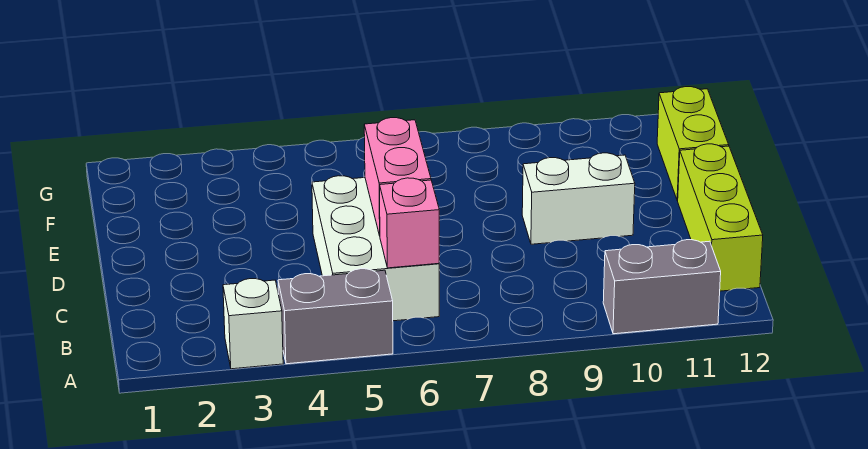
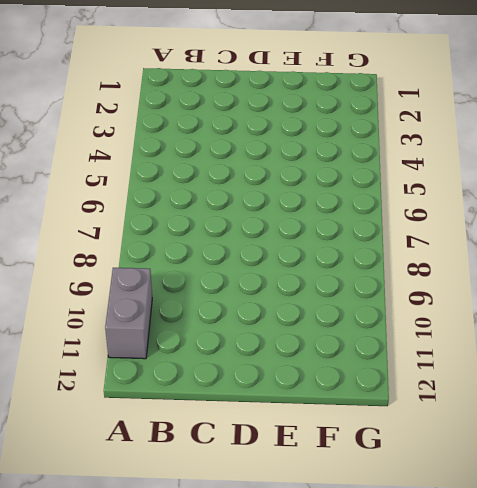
none -> white brick A3 level 1
none -> grey brick A4:A5 level 1

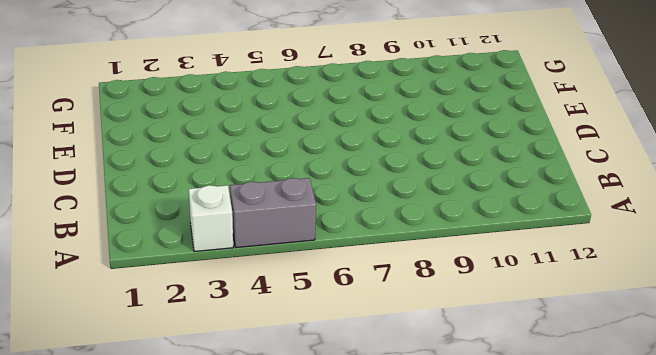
none -> grey brick A10:A11 level 1
none -> white brick B5:D6 level 1

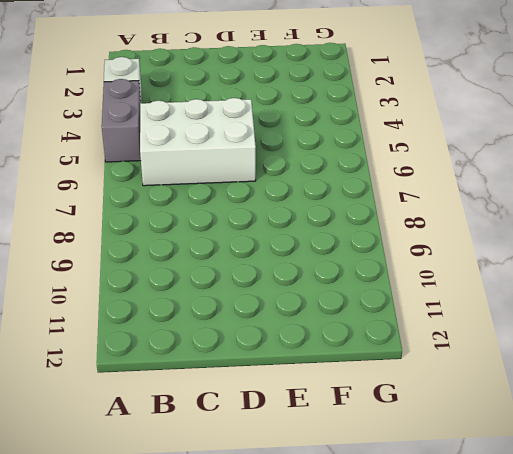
none -> grey brick A10:A11 level 1
none -> lime brick B12:D12 level 1

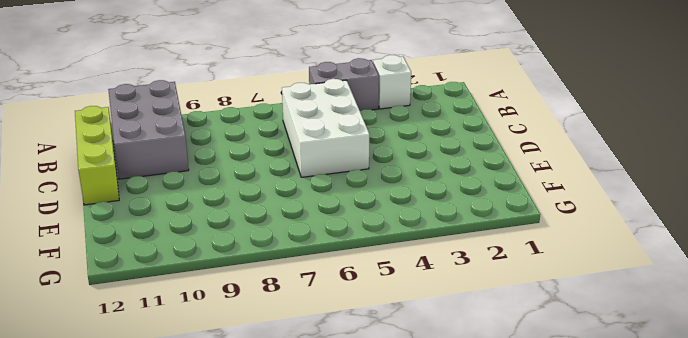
grey brick A10:C11 level 1 -> grey brick A10:A11 level 1
none -> white brick D9:D10 level 1
none -> lime brick E12:F12 level 1

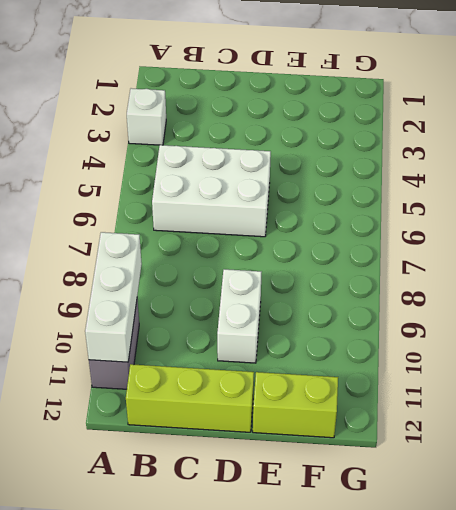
white brick A9:A11 level 2 -> none
none -> grey brick A4:A5 level 1
none -> pink brick B6 level 2

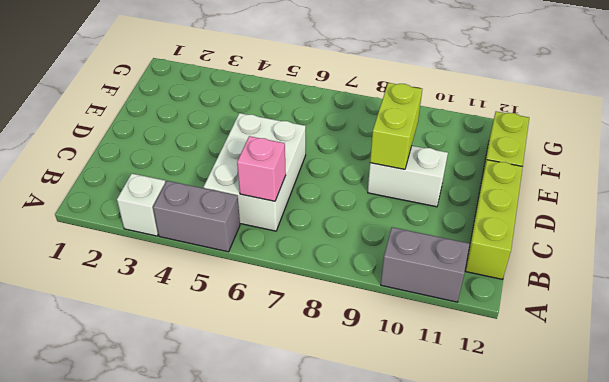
lime brick D9:E9 level 2 -> none
none -> pink brick C6:D6 level 2

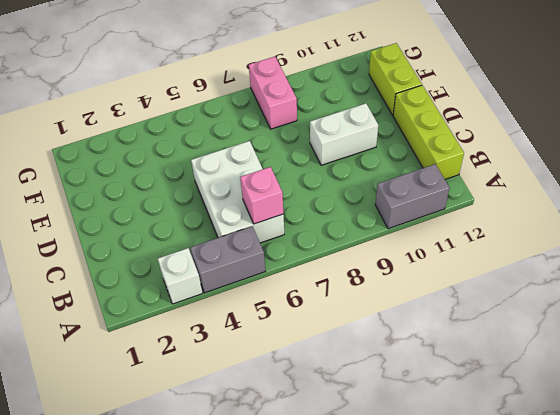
pink brick F8:G8 level 1 -> pink brick C6:D6 level 2

